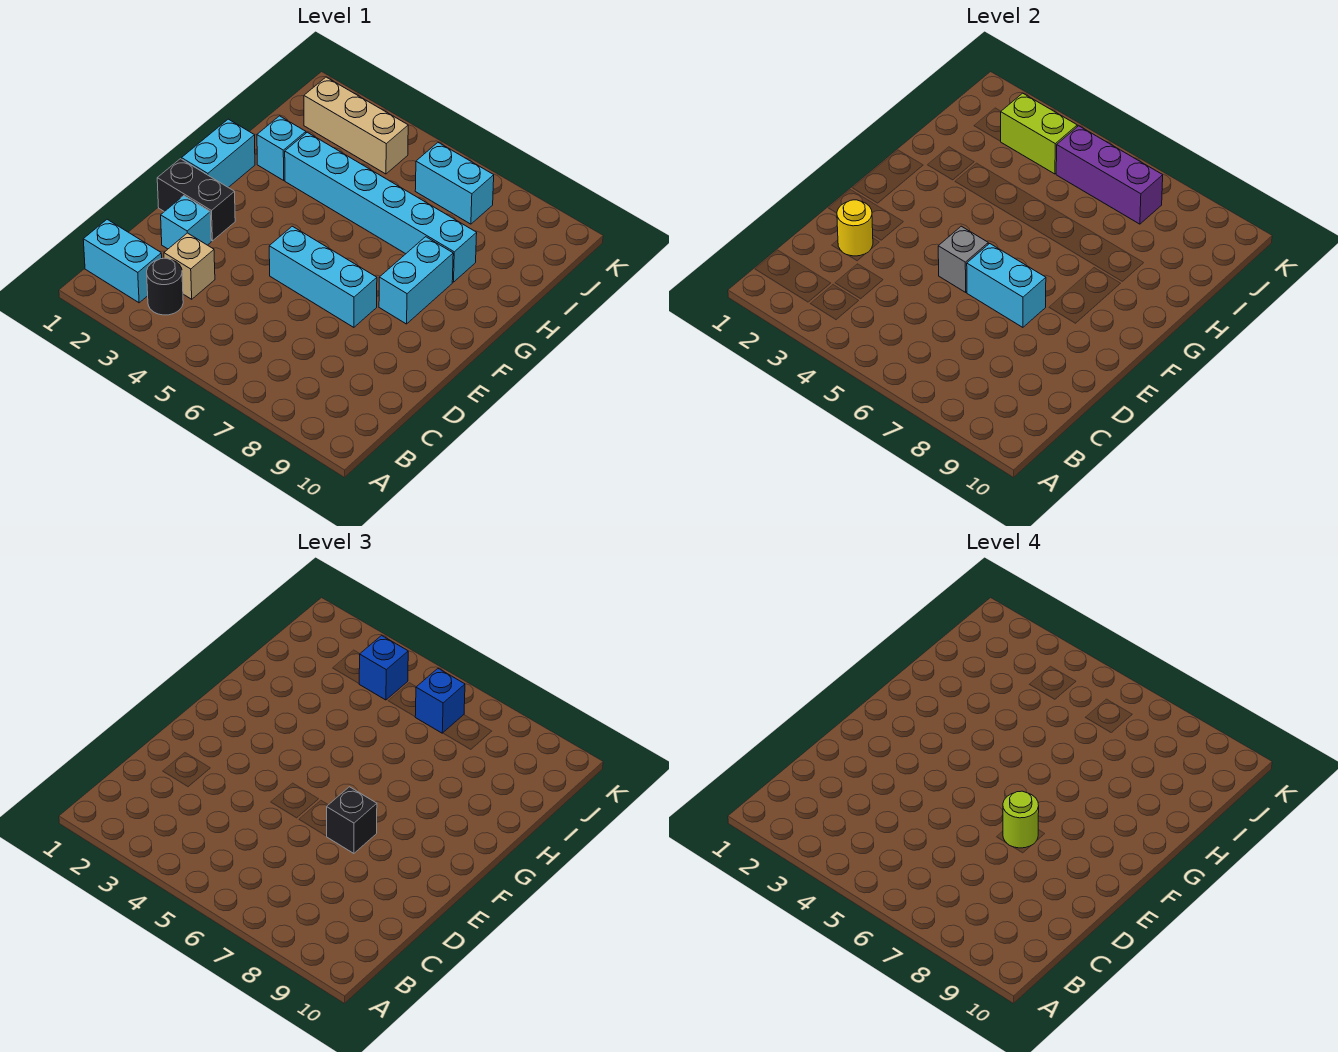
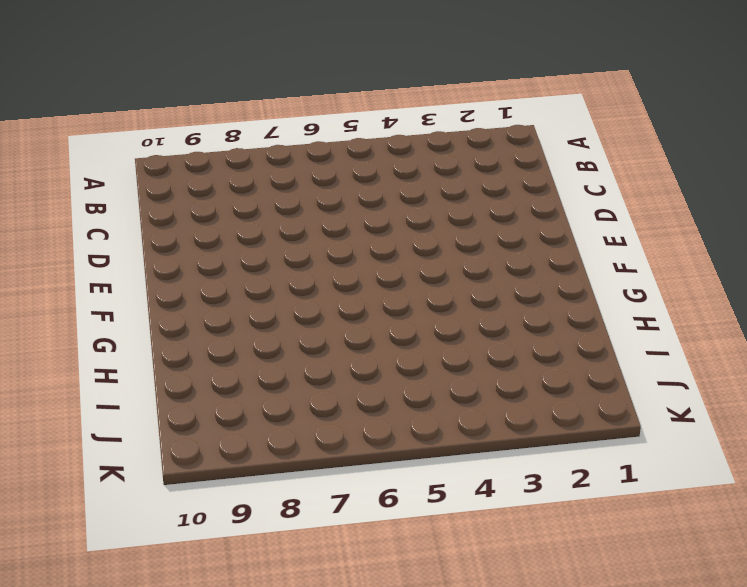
none -> cyan brick B1:B2 level 1
none -> black round brick B3 level 1
none -> tan brick C3 level 1

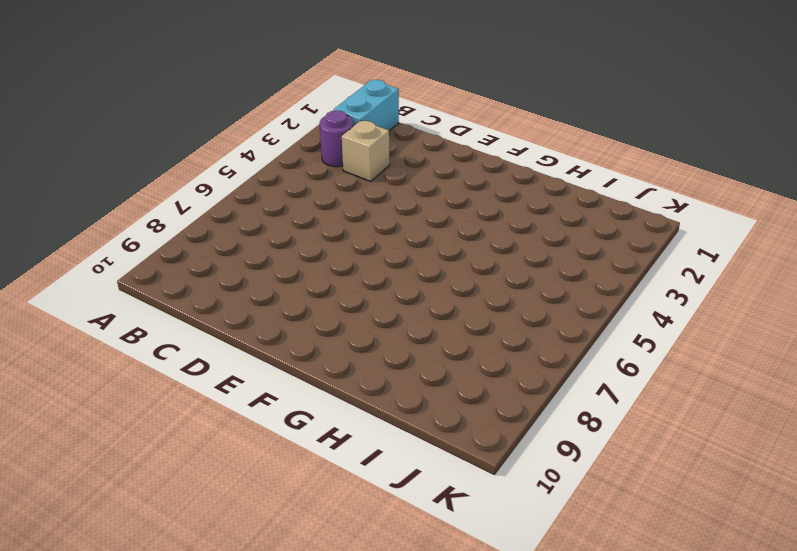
purple round brick B3 level 1 -> black round brick B3 level 1
none -> cyan brick D2 level 1
none -> black brick E1:E2 level 1
none -> cyan brick E5:E7 level 1

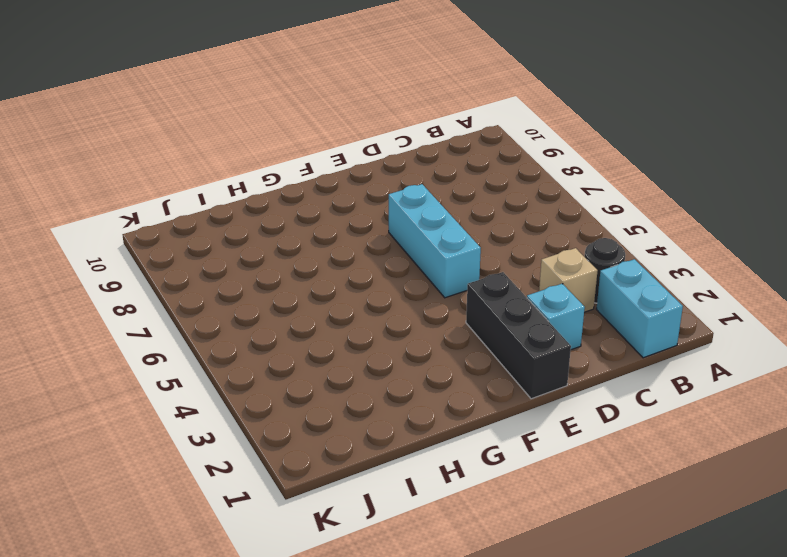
black brick E1:E3 level 1 -> black brick E1:E2 level 1
none -> cyan brick F1:G1 level 1
none -> cyan brick F8:G8 level 1
none -> cyan brick H2 level 1

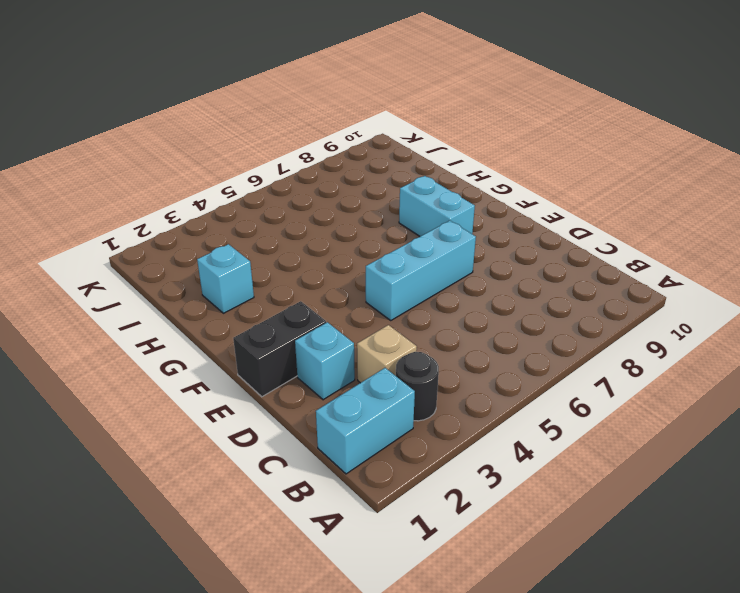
none -> cyan brick F1:G1 level 1
none -> cyan brick H3:H8 level 1
none -> tan brick J2:J4 level 1

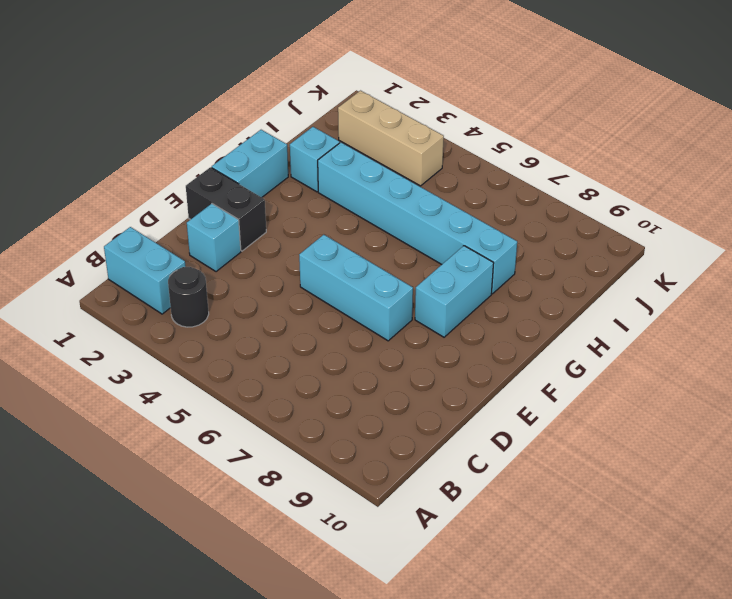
none -> tan brick C3 level 1
none -> cyan brick J6:J7 level 1
none -> yellow round brick D2 level 2

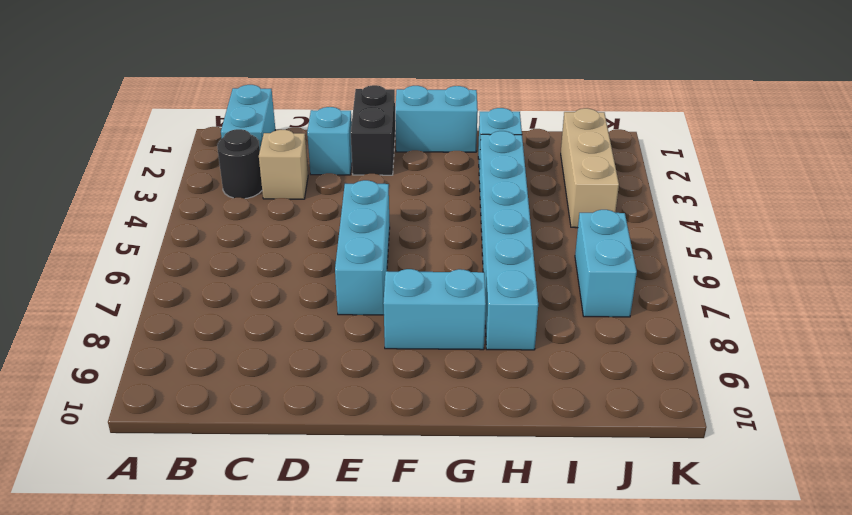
none -> yellow round brick D2 level 2
none -> grey brick E5 level 2
none -> cyan brick E6:E7 level 2

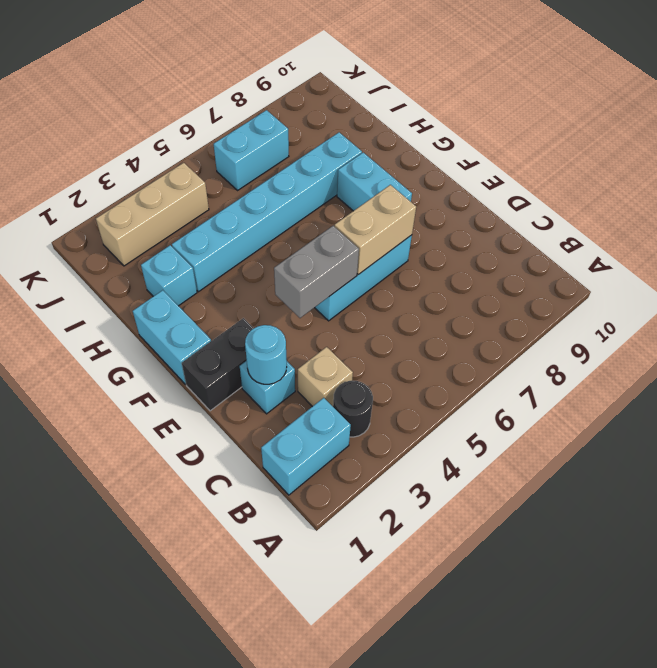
cyan round brick D2 level 2 -> yellow round brick D2 level 2
grey brick E4:E5 level 2 -> grey brick E5 level 2
tan brick E6:E7 level 2 -> cyan brick E6:E7 level 2
none -> lime brick J3:J4 level 2
none -> purple brick J5:J7 level 2
none -> black brick E7 level 3

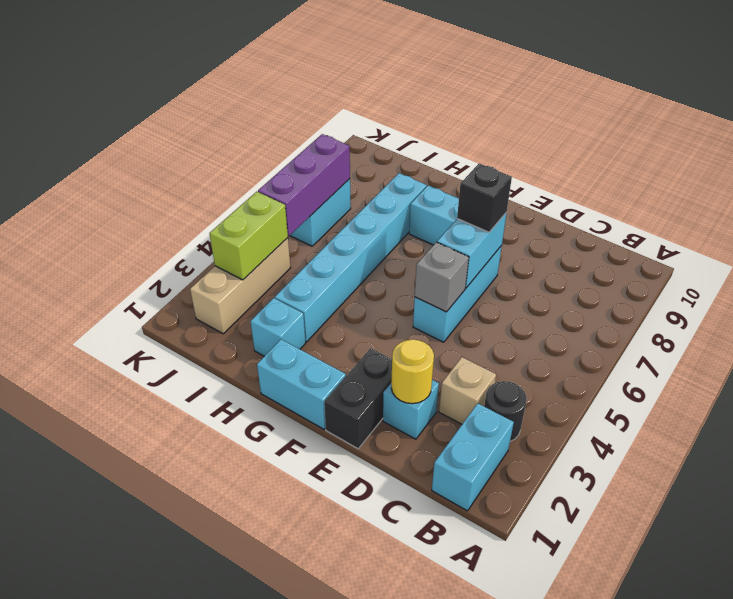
none -> blue brick J4 level 3
none -> blue brick J6 level 3
none -> lime round brick E7 level 4

